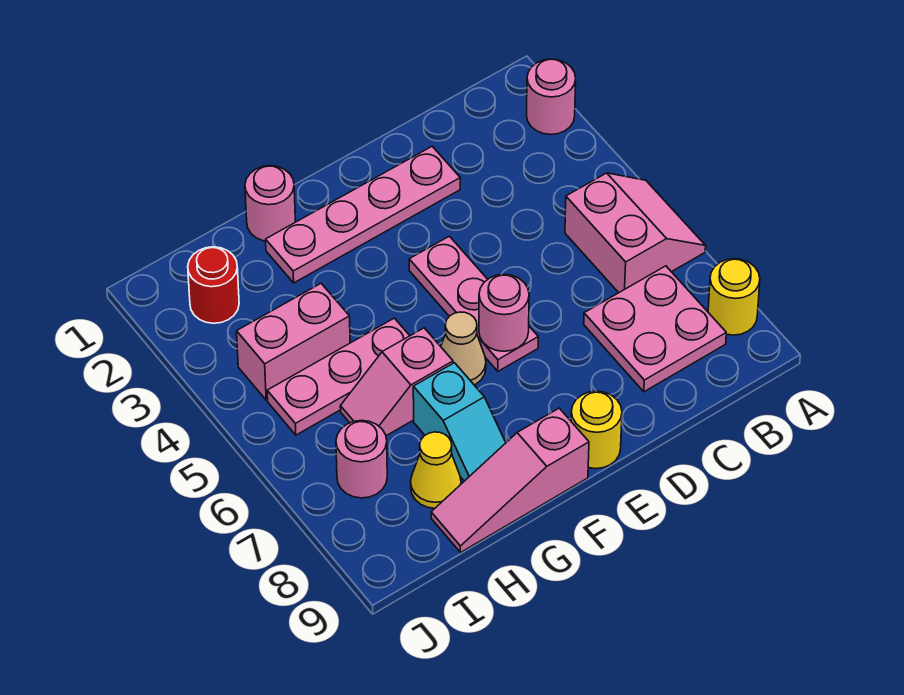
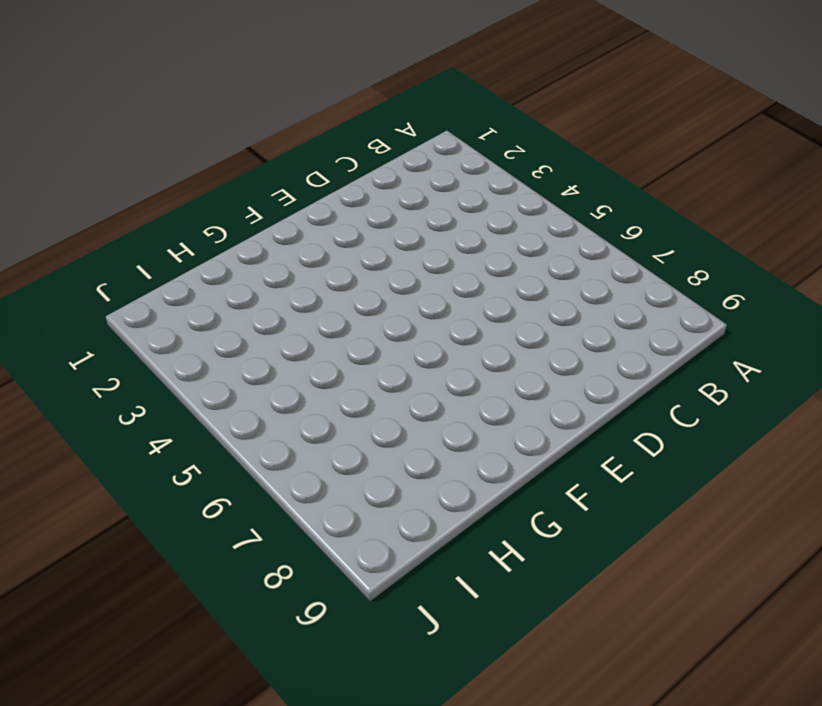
none -> pink round brick A2 level 1
none -> pink slope A5:B6 level 1 top B
none -> yellow round brick A8 level 1

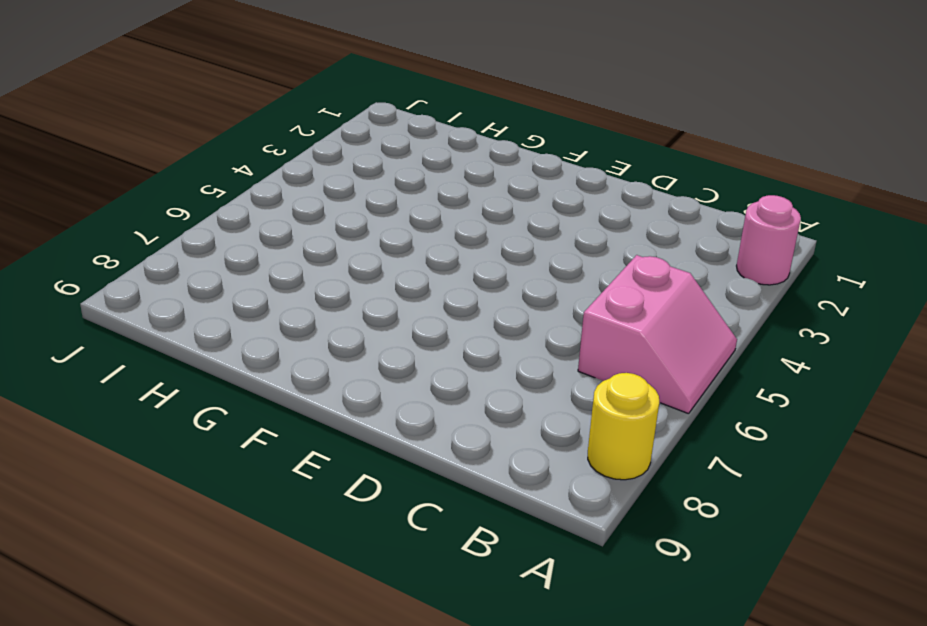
none -> pink plate B7:C8 level 1
none -> pink plate D2:G2 level 1
none -> pink plate E4:E6 level 1

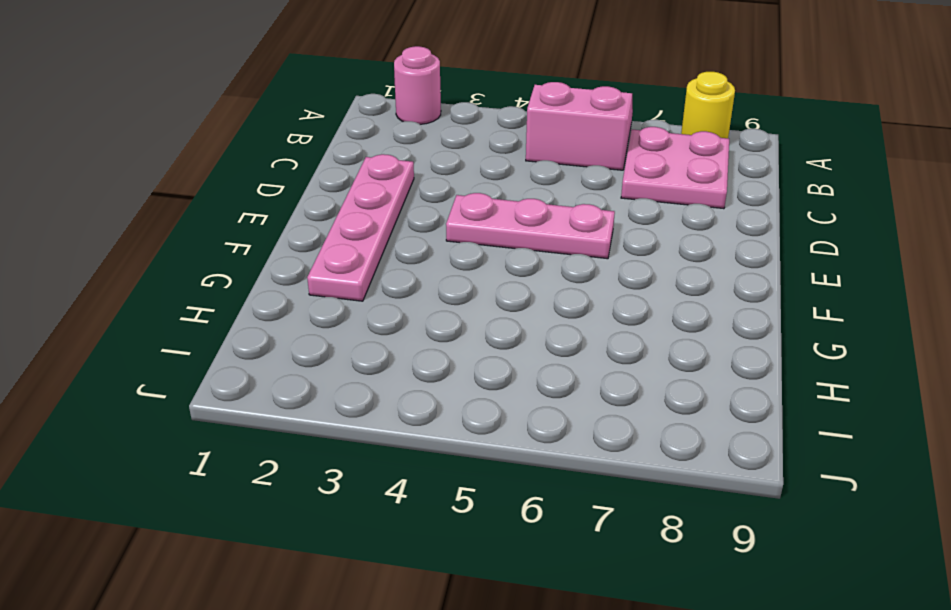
none -> yellow round brick E9 level 1
none -> tan cone F6 level 1
none -> pink slope F9:H9 level 1 top F

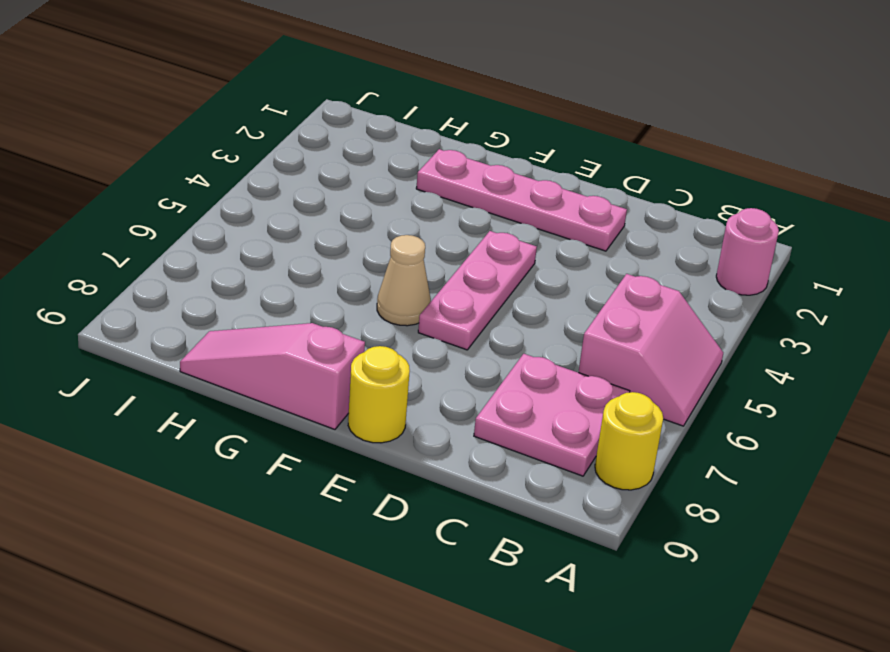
none -> pink round brick G1 level 1
none -> pink plate G5:I5 level 1
none -> pink slope G6:H6 level 1 top G

